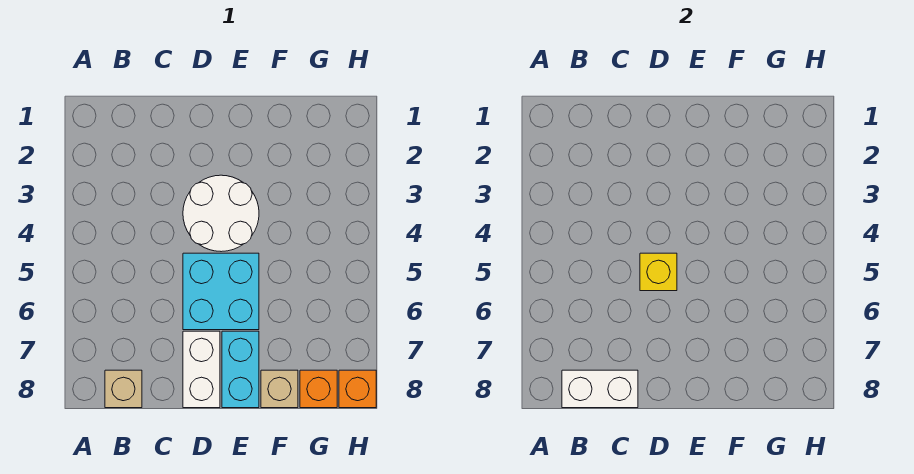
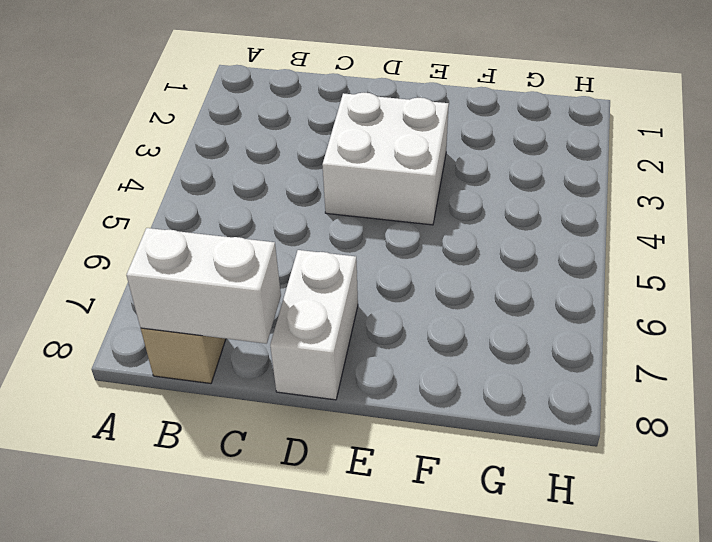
white brick D3:E4 level 1 -> white round brick D3:E4 level 1
none -> cyan brick D5:E6 level 1
none -> cyan brick E7:E8 level 1

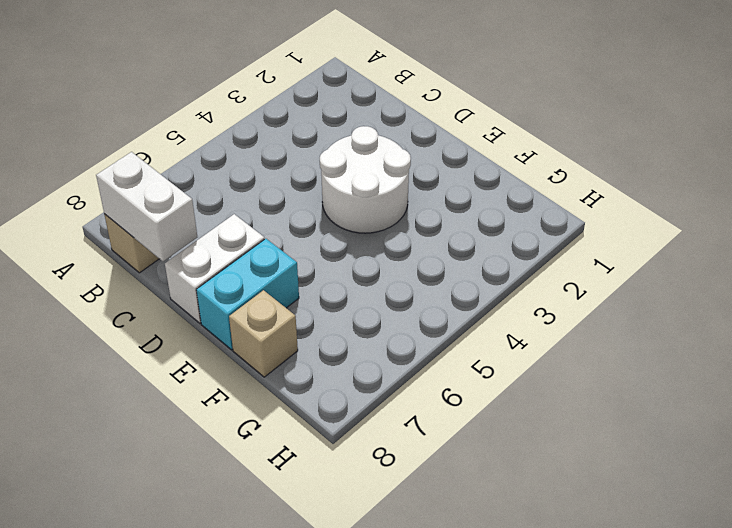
none -> cyan brick D5:E6 level 1
none -> orange brick G8 level 1

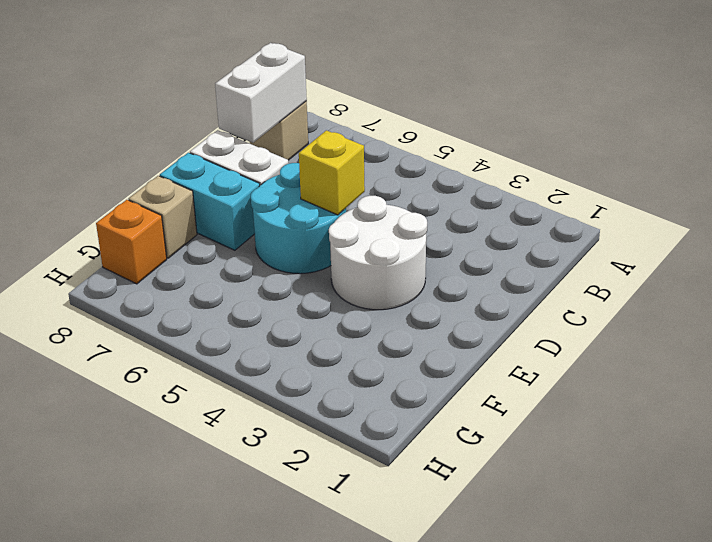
cyan round brick D5:E6 level 1 -> cyan brick D5:E6 level 1
none -> orange brick H8 level 1

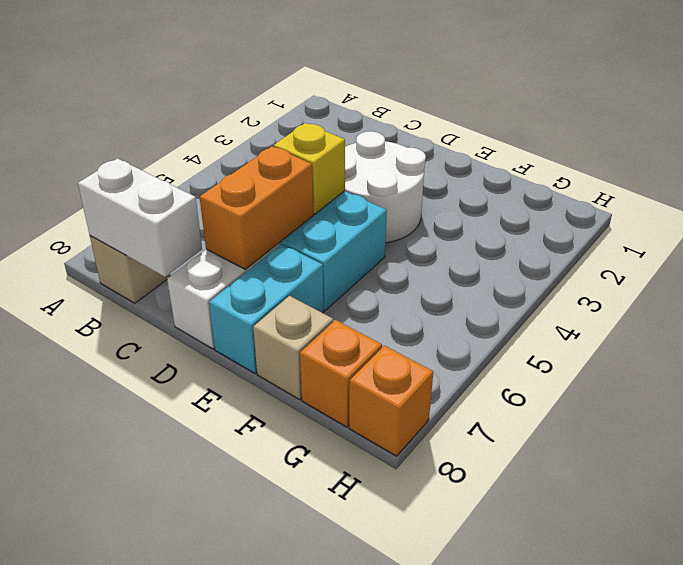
orange brick D6:D7 level 2 -> none

